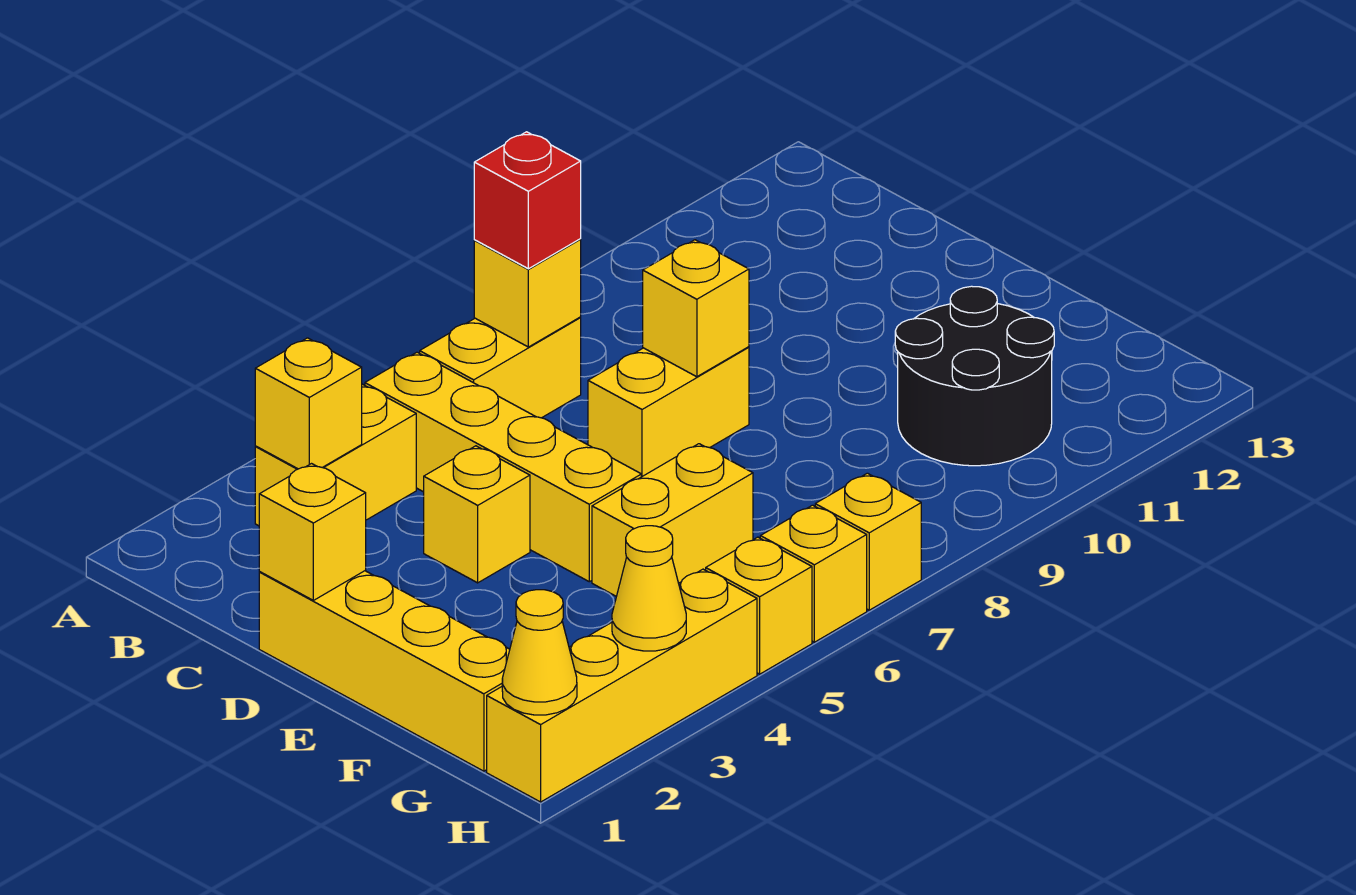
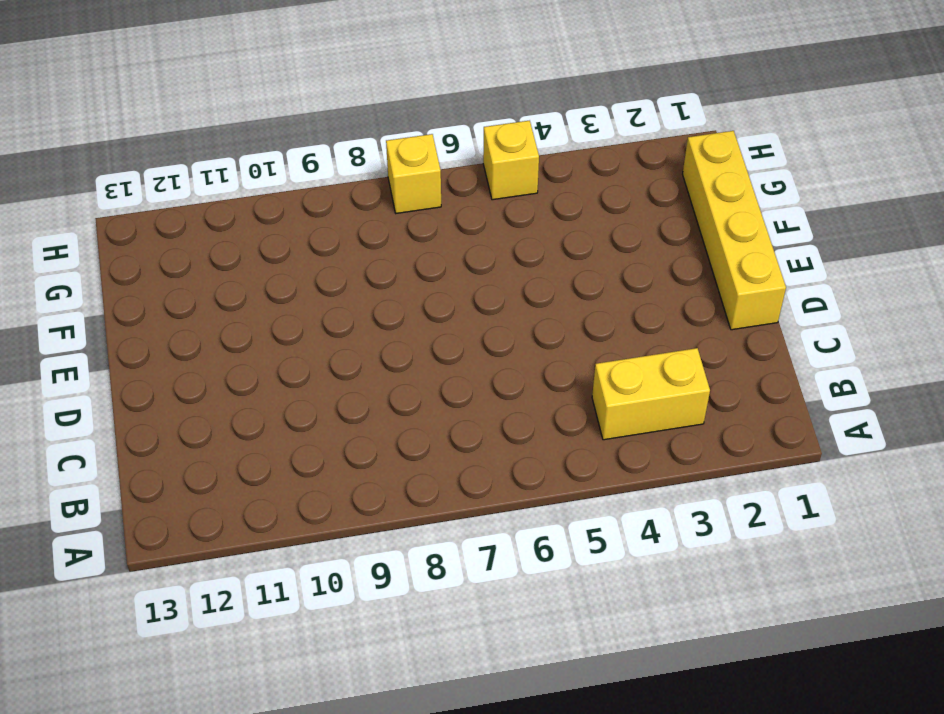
none -> yellow brick B5:E5 level 1
none -> yellow brick B6:B7 level 1
none -> yellow brick D4 level 1

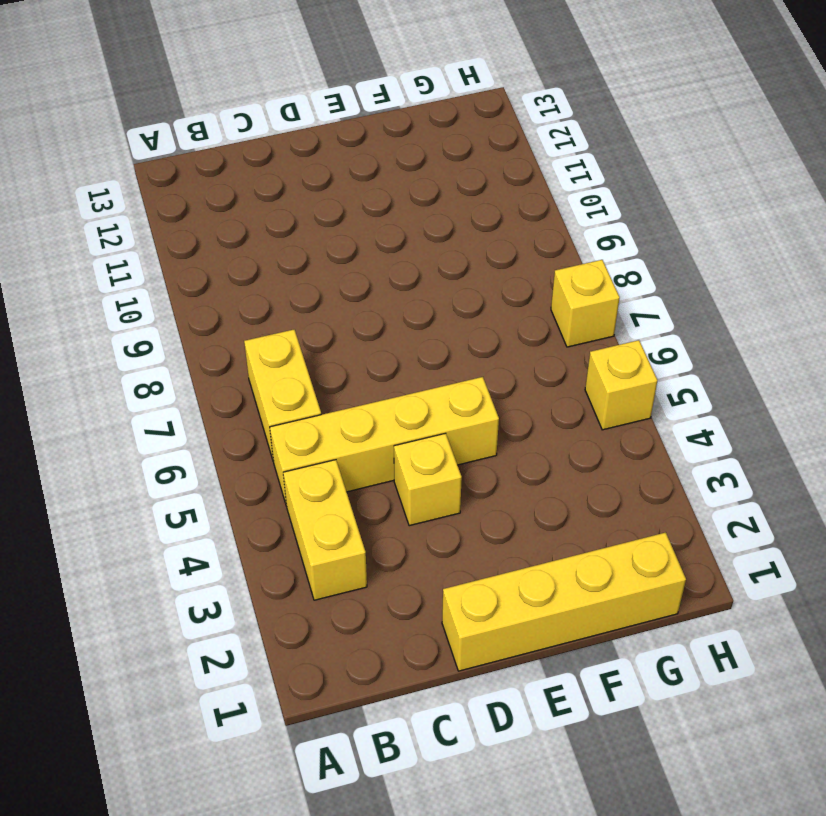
none -> yellow brick D7:D8 level 1
none -> yellow brick F5:F6 level 1
none -> black round brick F10:G11 level 1

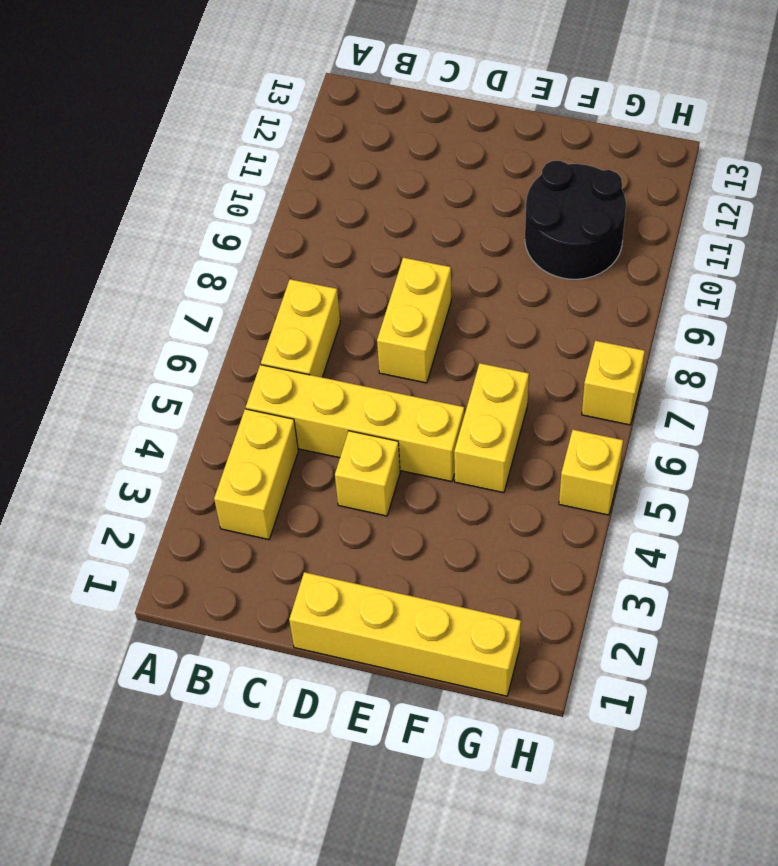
none -> yellow brick H1:H4 level 1
none -> yellow brick H6 level 1
none -> yellow brick B3 level 2

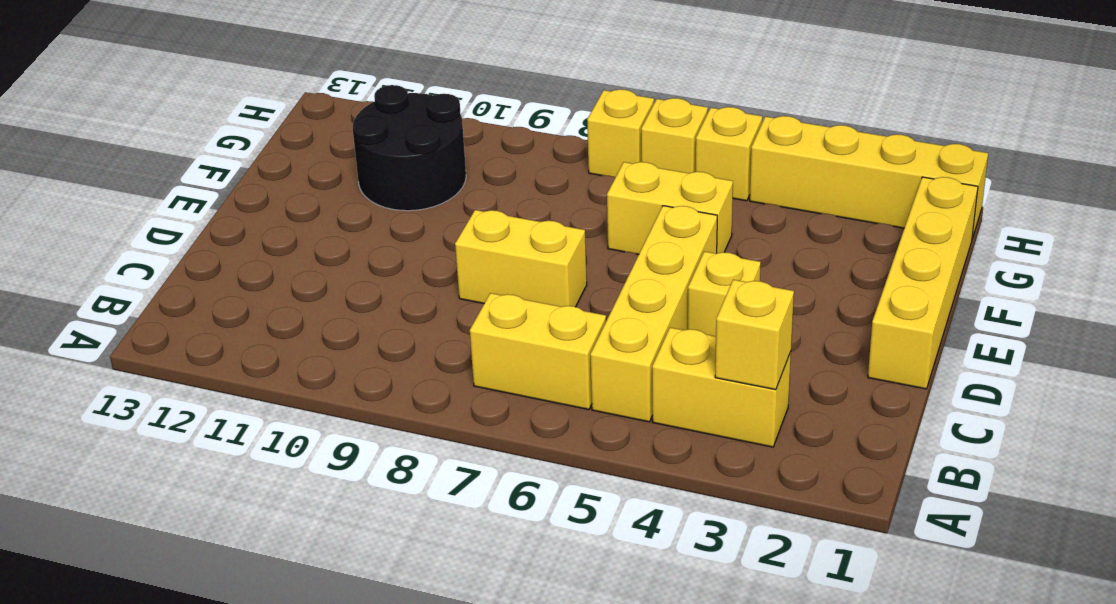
none -> yellow brick B7 level 2
none -> yellow brick D1 level 2
none -> yellow brick D8 level 2

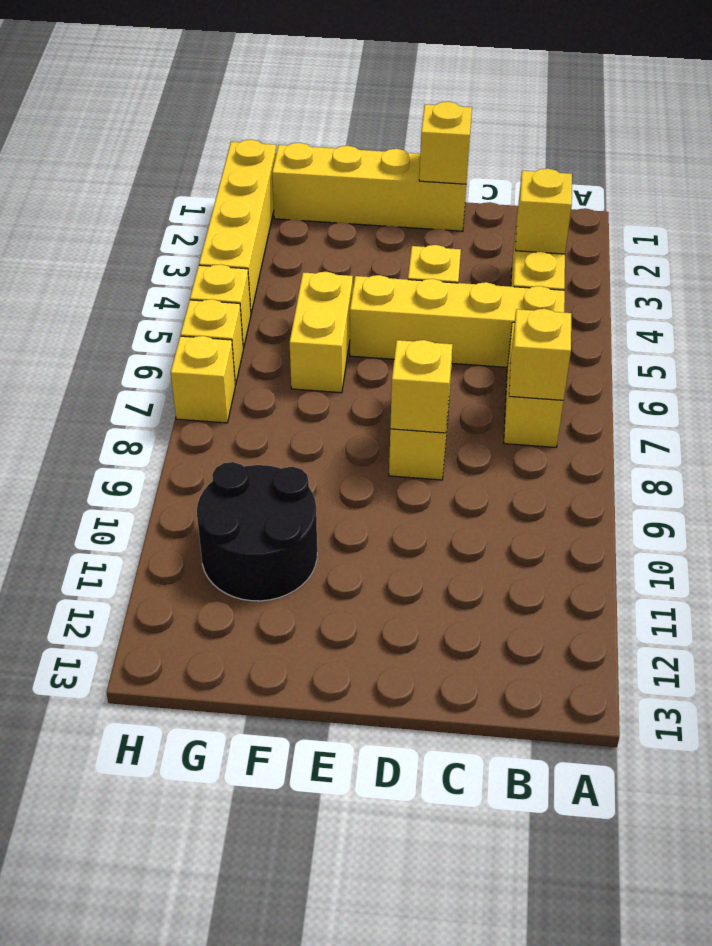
none -> yellow cone H1 level 2
none -> yellow cone H3 level 2
none -> red brick B7 level 3

